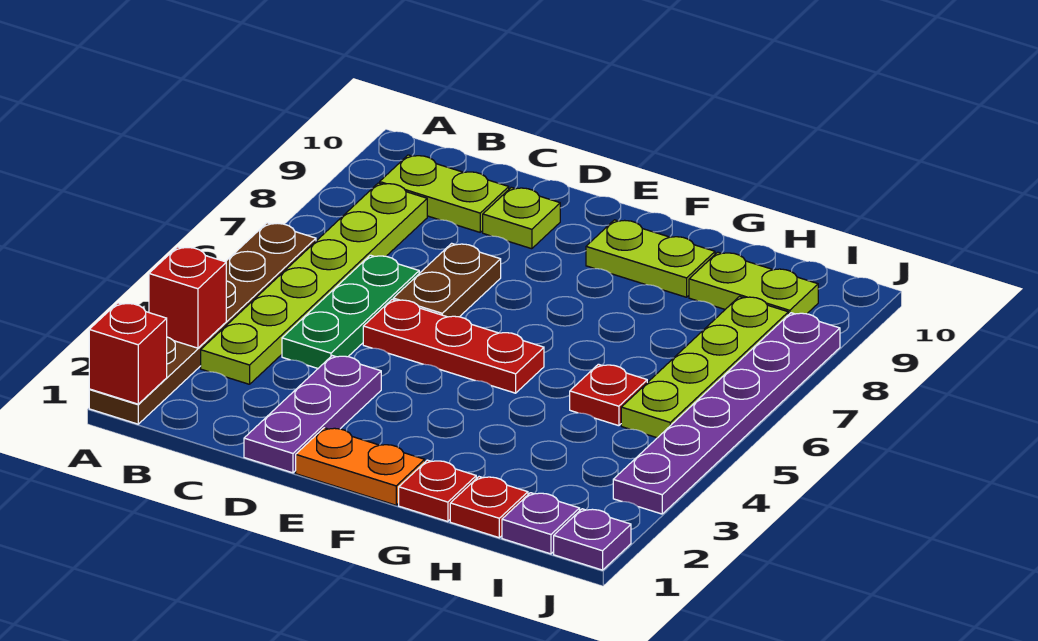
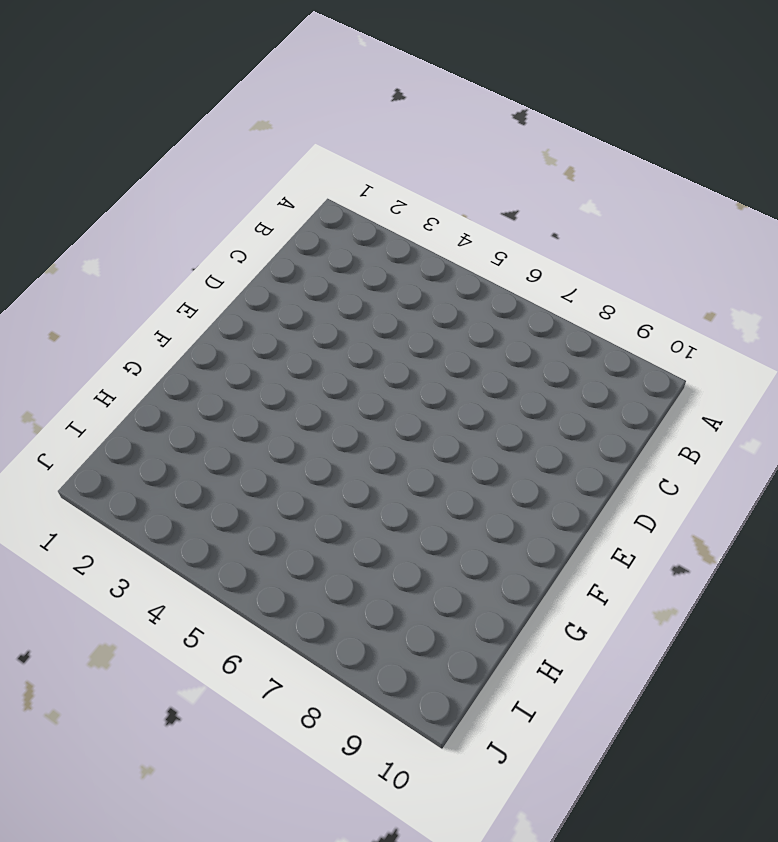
none -> brown plate A1:A6 level 1
none -> lime plate B3:B8 level 1
none -> lime plate B9:C9 level 1

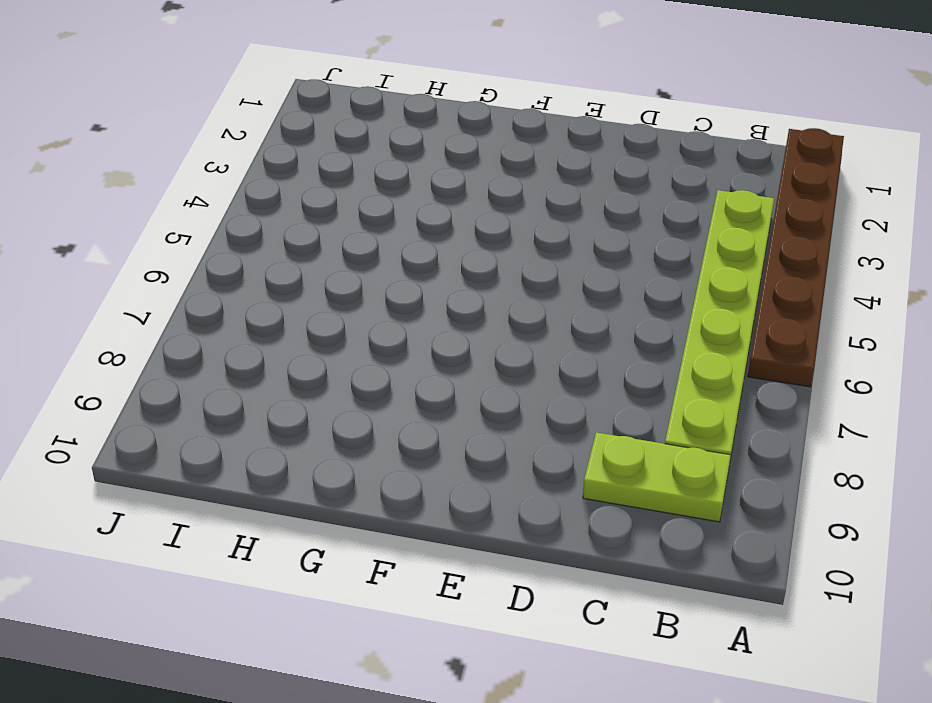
none -> green plate C4:C6 level 1
none -> purple plate D1:D3 level 1
none -> red plate D5:F5 level 1

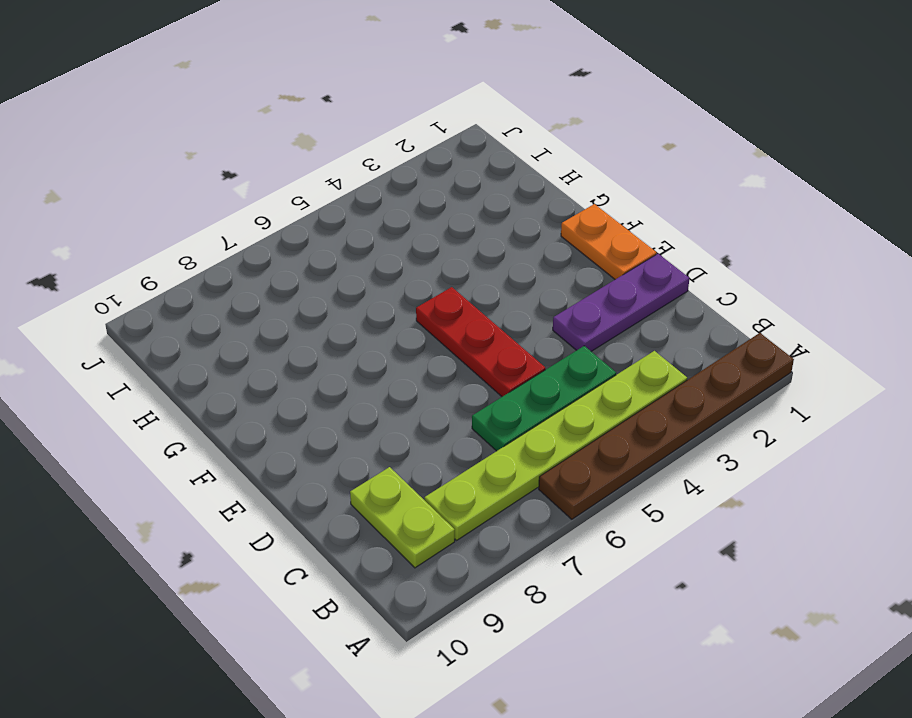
none -> brown plate D6:D7 level 1
none -> lime plate D9 level 1
none -> lime plate F9:G9 level 1

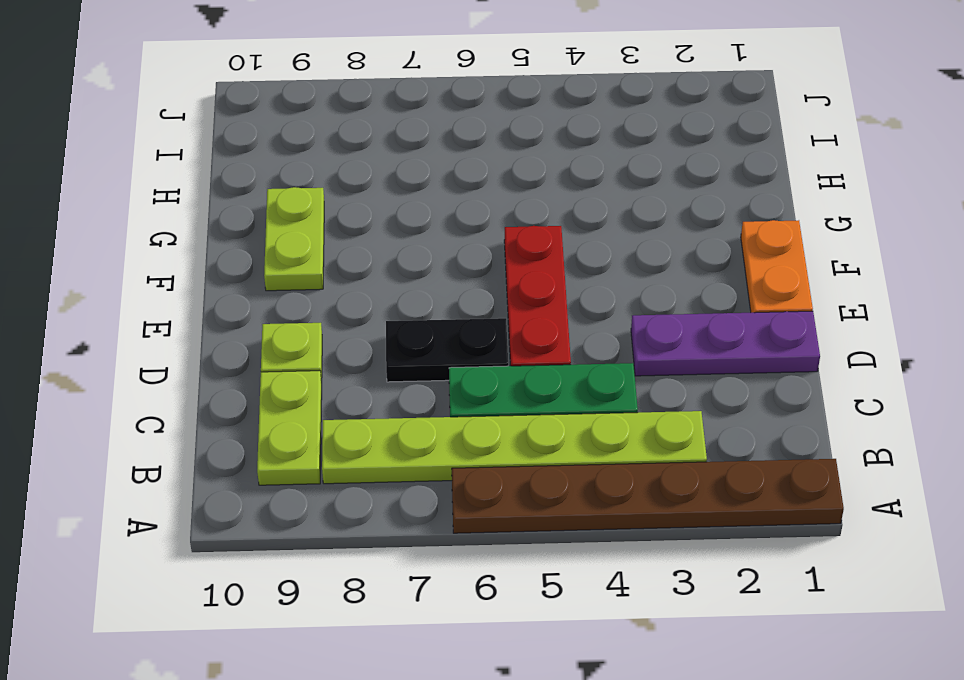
black plate D6:D7 level 1 -> brown plate D6:D7 level 1
none -> red plate G1 level 1
none -> red plate H1 level 1
none -> red plate H5 level 1

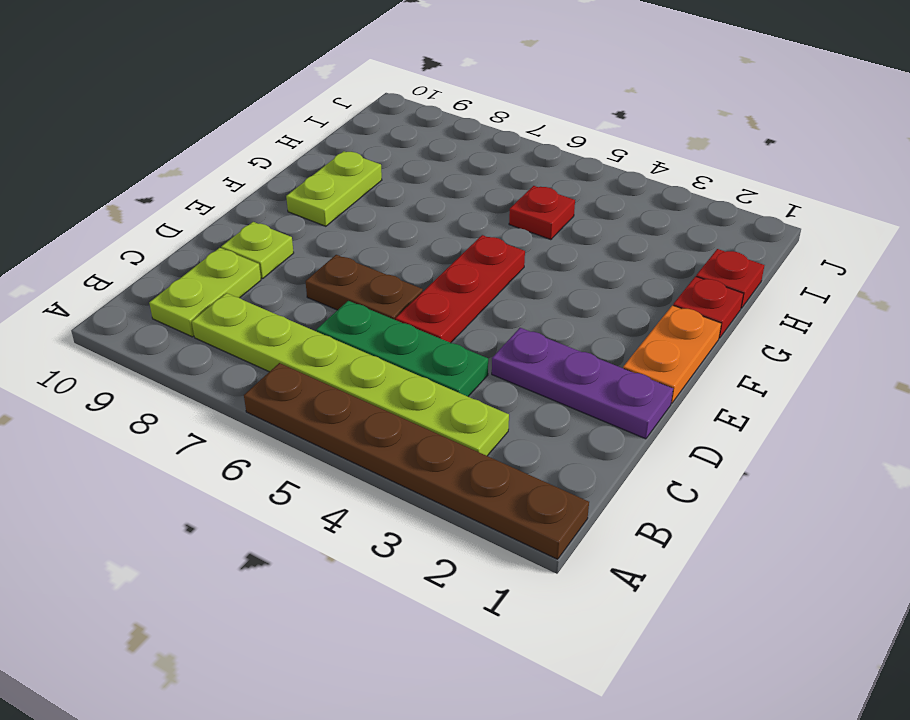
none -> lime plate H9:I9 level 1
none -> purple plate I1 level 1
none -> lime plate I5:I8 level 1

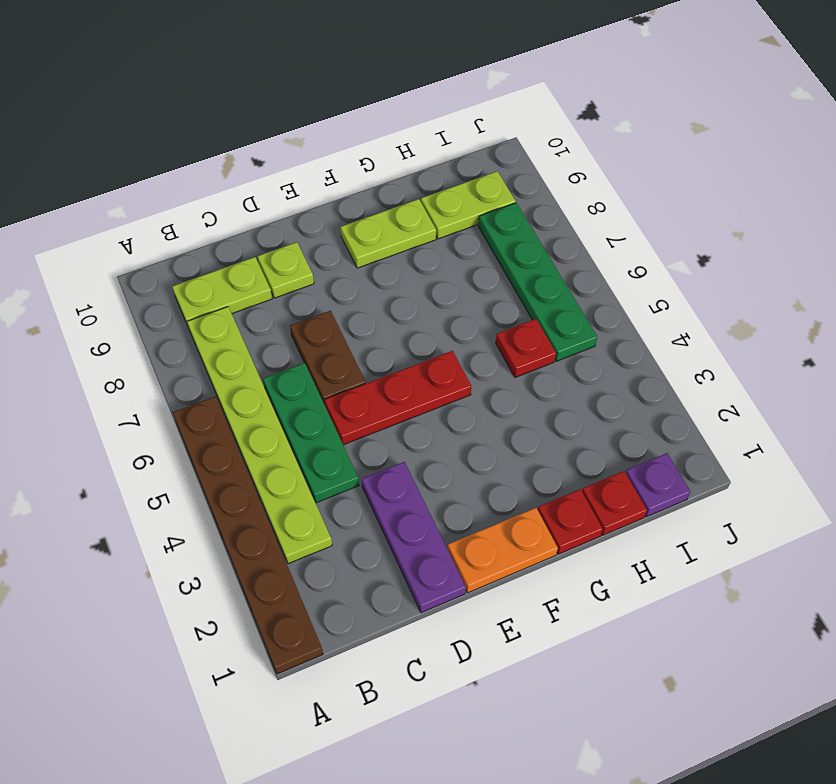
green plate I5:I8 level 1 -> lime plate I5:I8 level 1
none -> purple plate J1 level 1
none -> purple plate J3:J8 level 1
none -> red brick A1 level 2

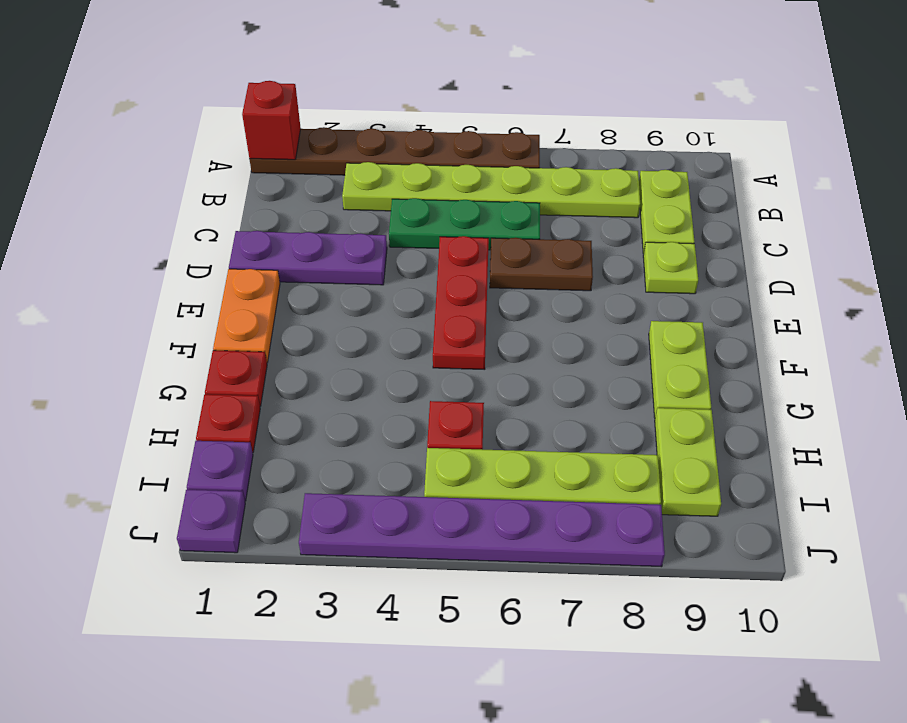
none -> red brick A3 level 2

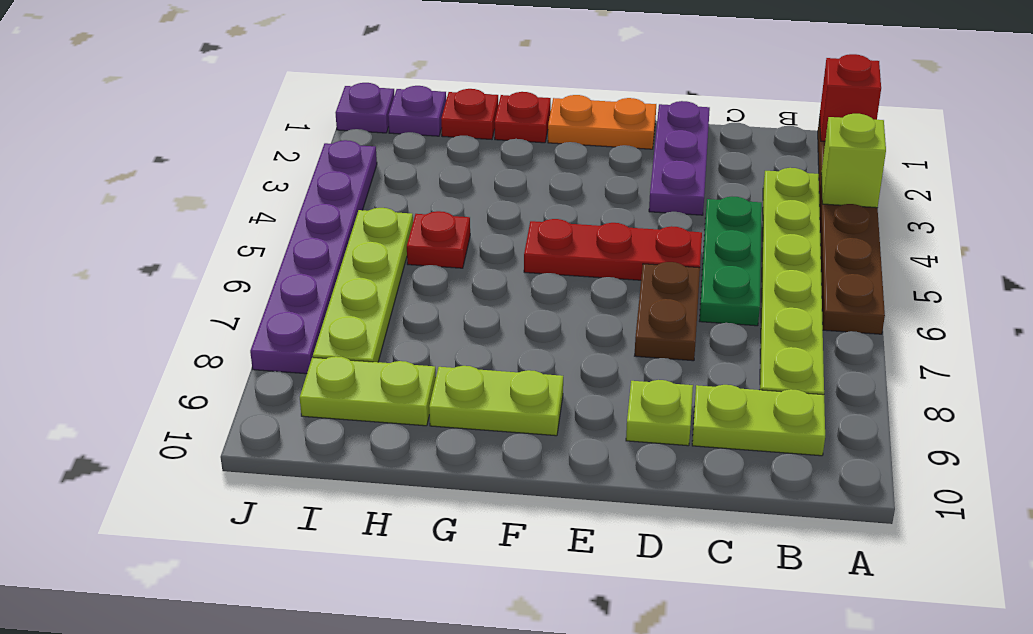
lime brick A3 level 2 -> red brick A3 level 2

